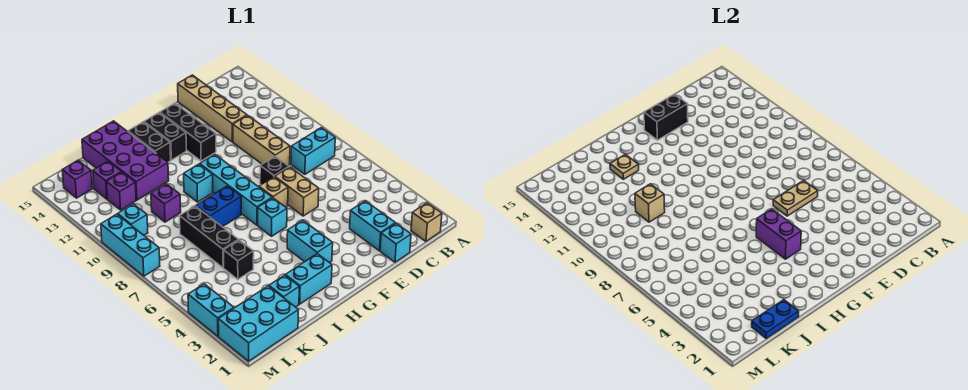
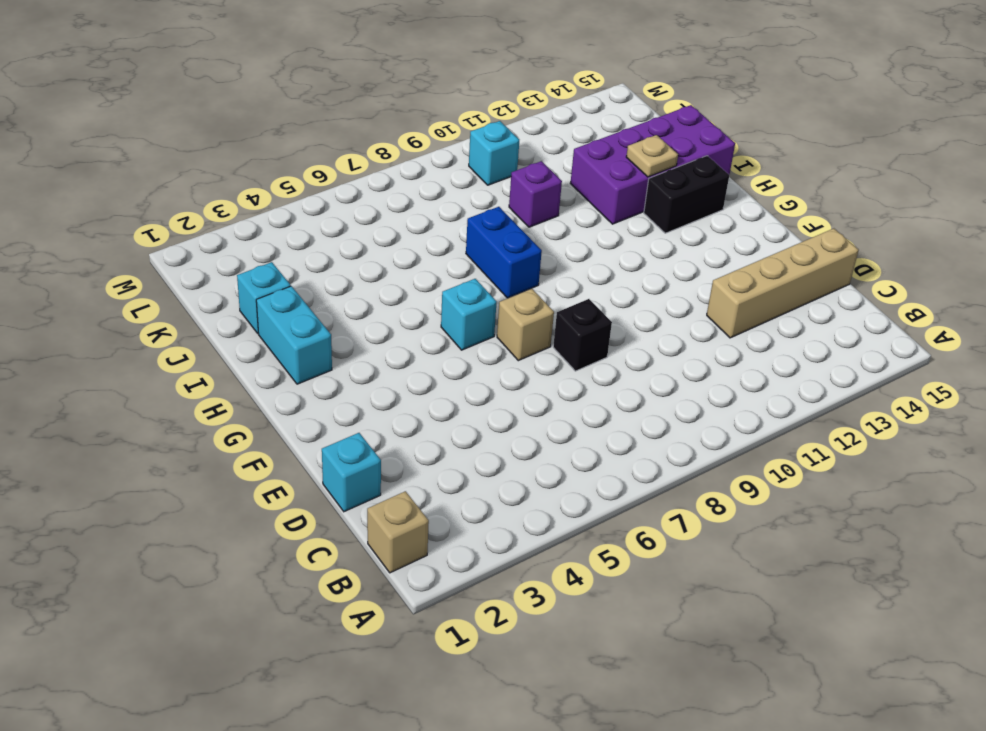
none -> cyan brick B8:C8 level 1
none -> cyan brick D2:D3 level 1
none -> tan brick D9:D11 level 1
none -> tan brick E6:E7 level 1

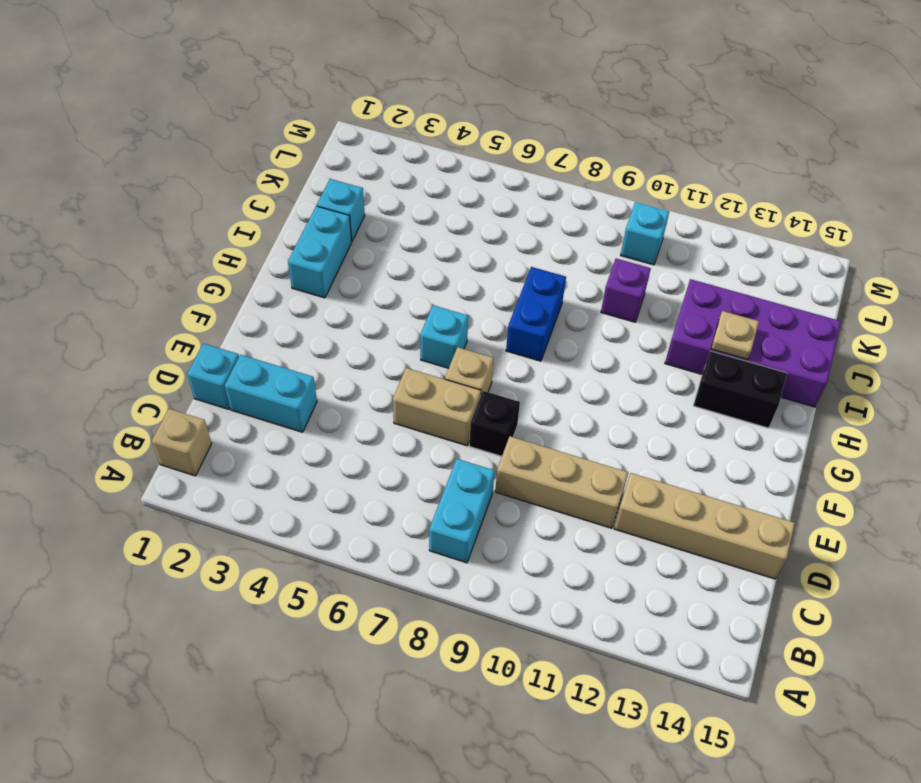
none -> black brick F12:F14 level 1
none -> cyan brick G3:G4 level 1
none -> cyan brick G7:G10 level 1
none -> black brick G13:G14 level 1

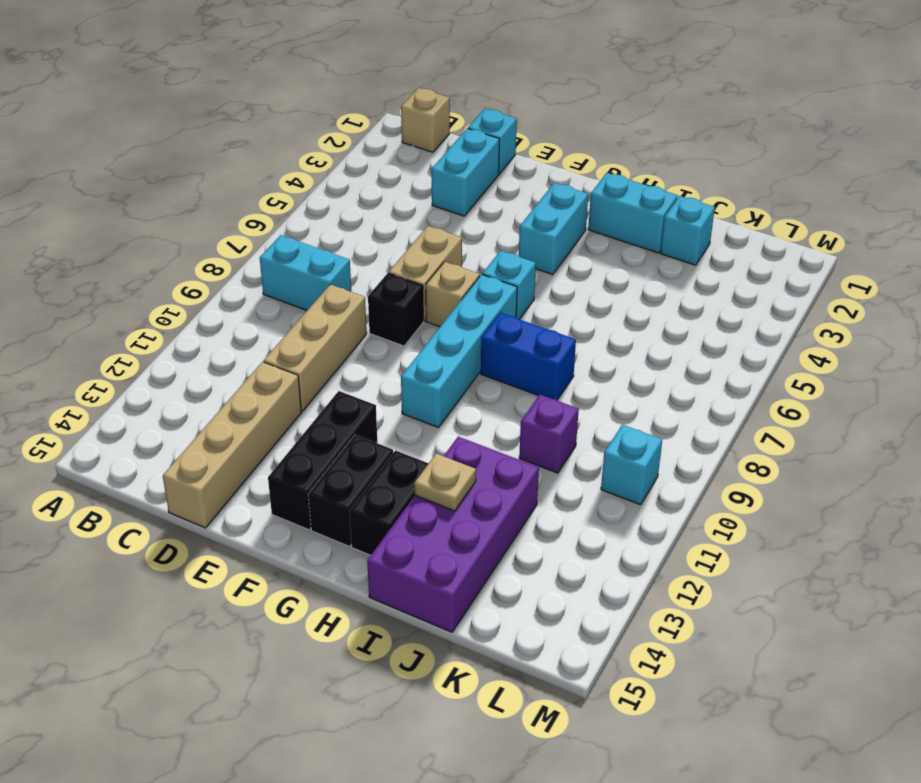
none -> cyan brick H10 level 1
none -> black brick J5 level 1
none -> black brick J6:J8 level 1
none -> cyan brick K1:M2 level 1

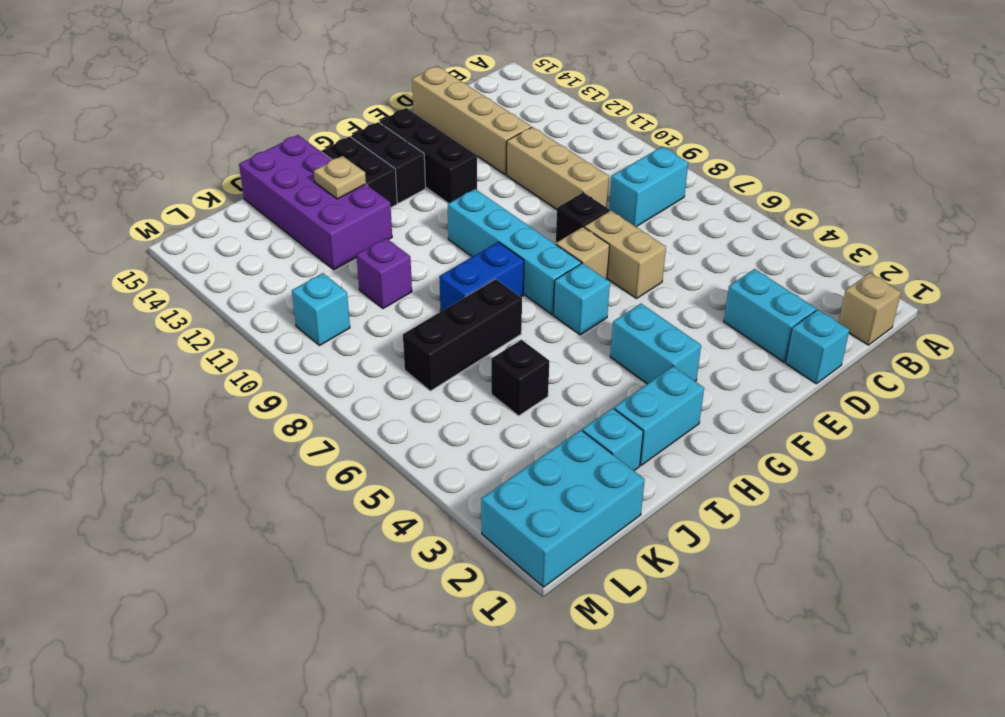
black brick I7:K7 level 1 -> black brick J6:J8 level 1
none -> cyan brick H10 level 1
none -> purple brick K12 level 1
none -> purple brick K13 level 1
none -> purple brick L14 level 1

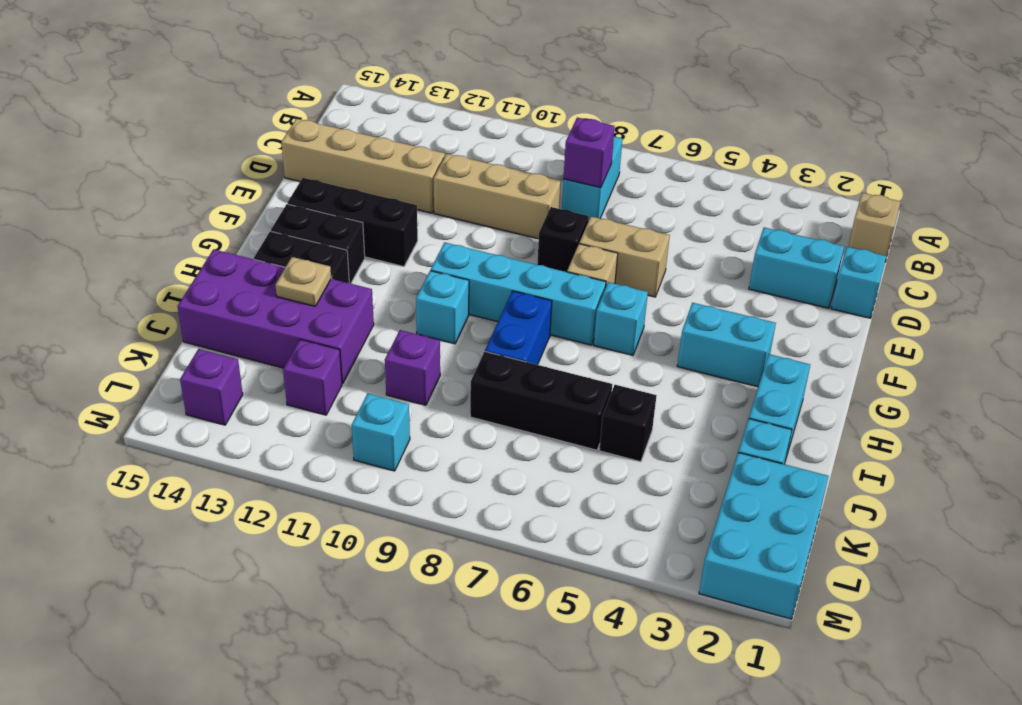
purple brick C8 level 2 -> purple brick K13 level 1
none -> cyan brick M3:M4 level 1
none -> cyan brick M8:M10 level 1
none -> tan plate D6:E6 level 2
none -> black brick E14:F14 level 2

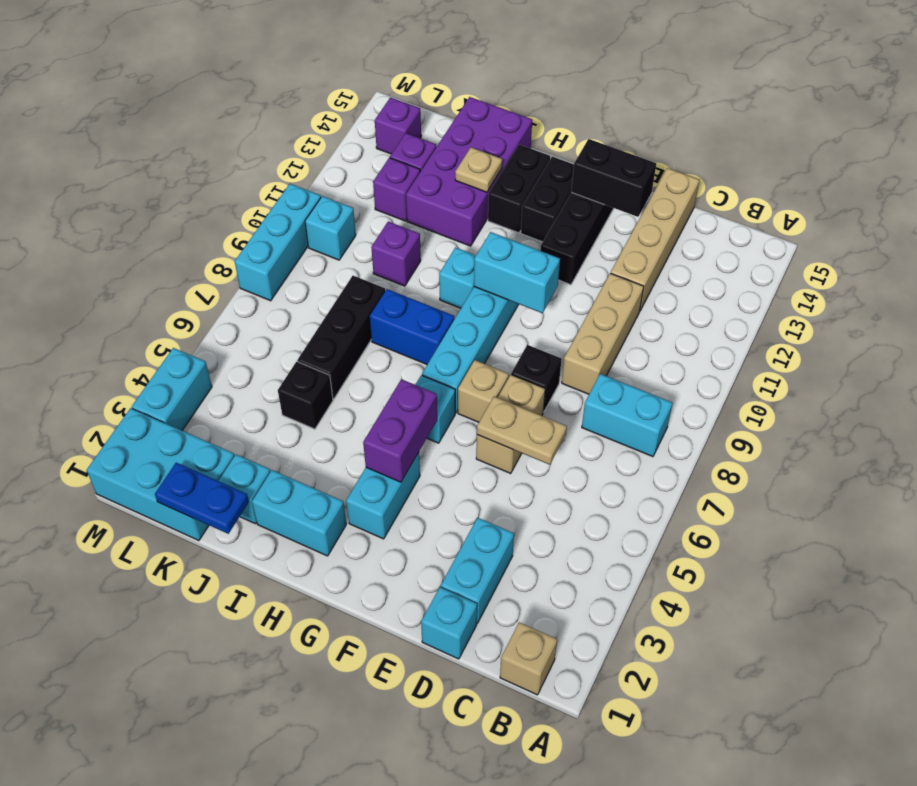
cyan brick F10:G10 level 2 -> none
none -> tan brick J10 level 2

